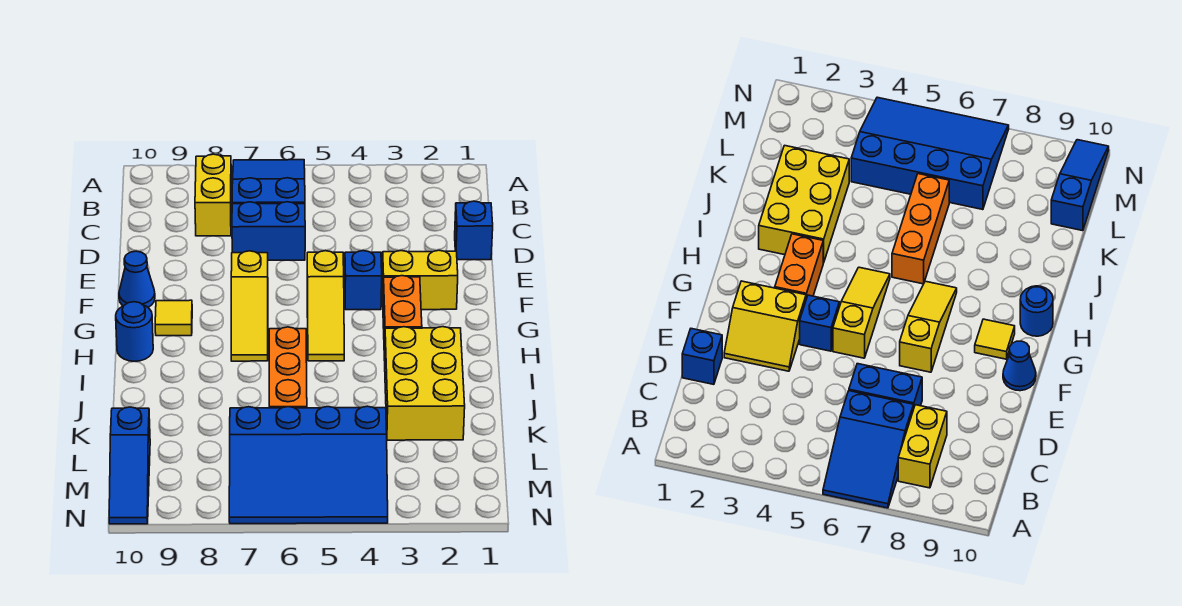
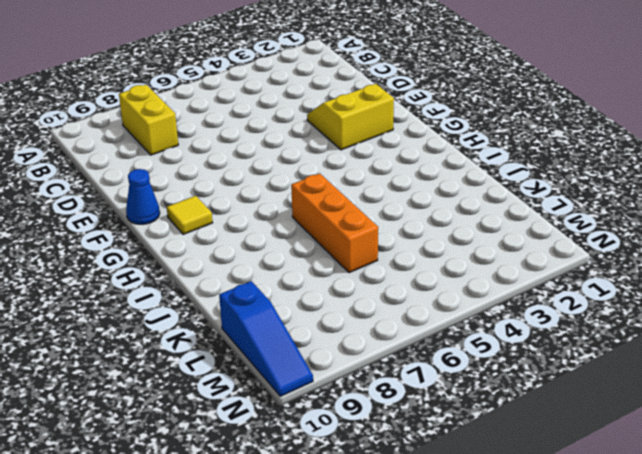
none -> blue slope A6:C7 level 1 top C
none -> blue brick D1 level 1
none -> blue brick D6:D7 level 1

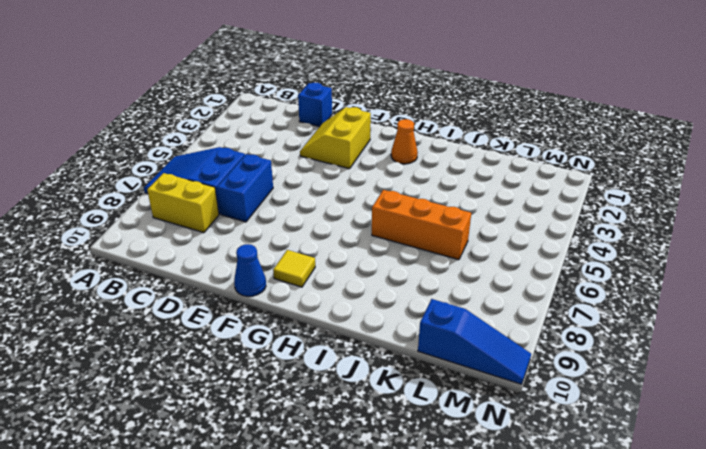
orange cone H2 level 1 -> none
none -> blue brick F4 level 1
none -> yellow slope F5:H5 level 1 top F
none -> yellow slope F7:H7 level 1 top F

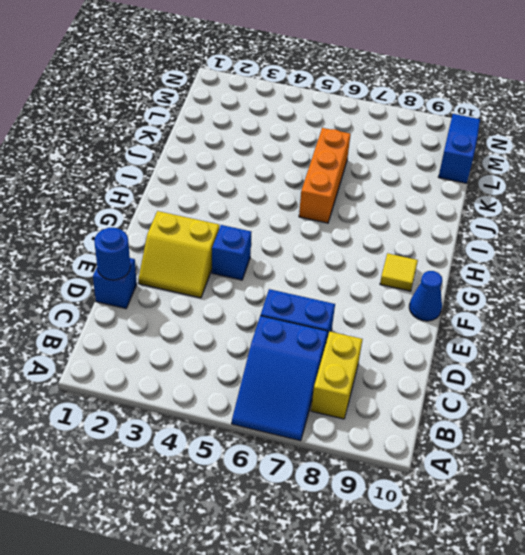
blue round brick D1 level 2 -> blue round brick H10 level 1
none -> yellow slope F5:H5 level 1 top F
none -> yellow slope F7:H7 level 1 top F
none -> orange brick G3:H3 level 1

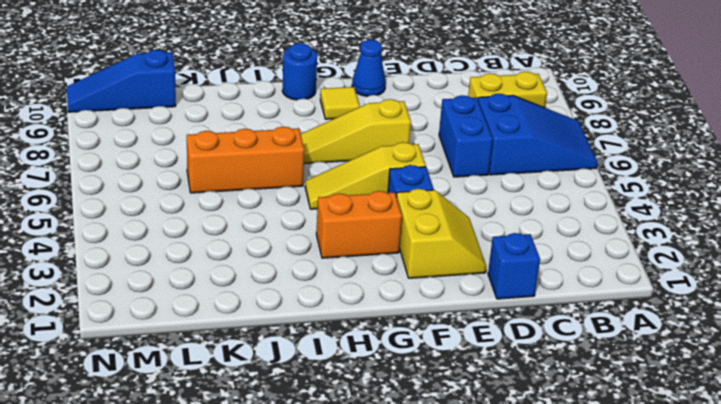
none -> yellow brick I2:K3 level 1
none -> blue slope L4:N7 level 1 top L

